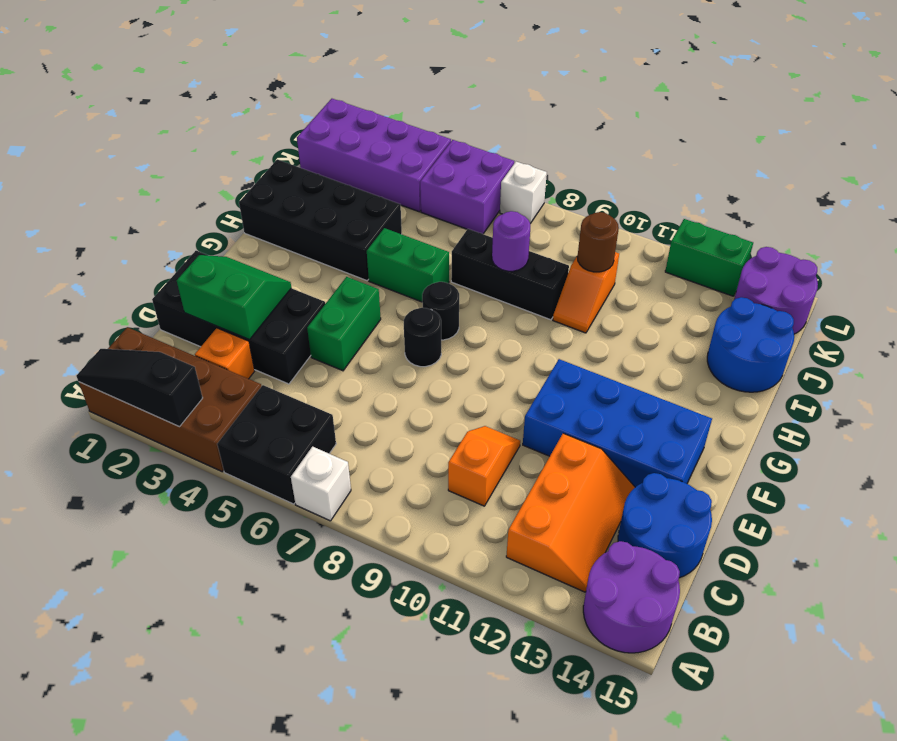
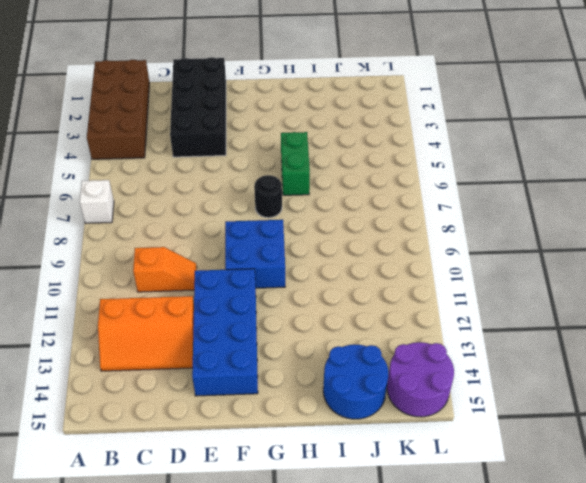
blue brick F9:G10 level 1 -> none
none -> black brick A5:B6 level 1
none -> purple round brick A14:B15 level 1
none -> orange brick C3 level 1

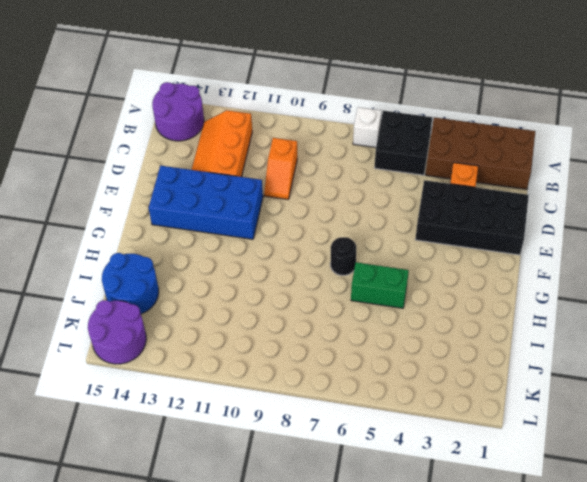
none -> blue round brick C14:D15 level 1
none -> green brick E5:F5 level 1
none -> black round brick F7 level 1

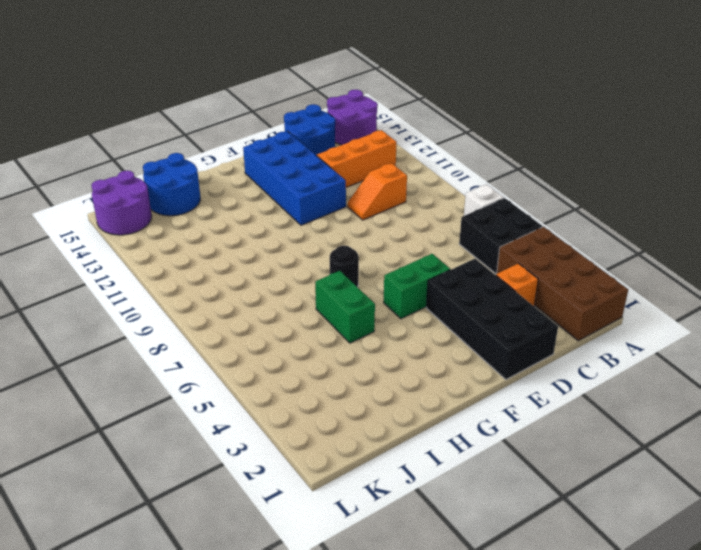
none -> black round brick F7 level 1
none -> black brick H1:I4 level 1
none -> black brick I7:I9 level 1

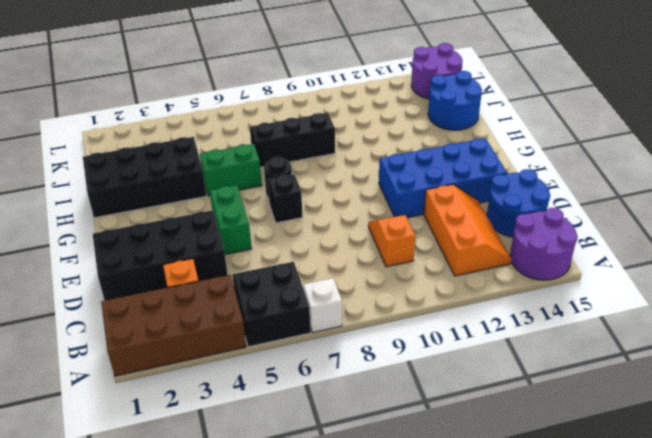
black brick F7 level 1 -> black round brick F7 level 1
none -> orange slope I10:J10 level 1 top J
none -> purple brick K1:L4 level 1
none -> purple brick K5:L6 level 1

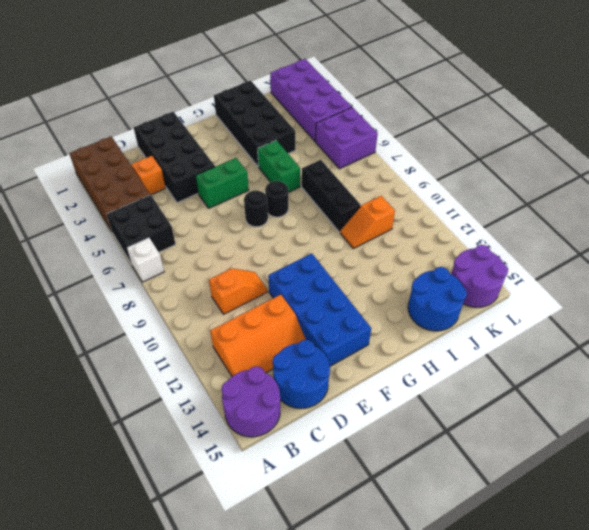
none -> white brick L7 level 1
none -> green brick L12:L13 level 1
none -> black slope A1:A3 level 2 top 3

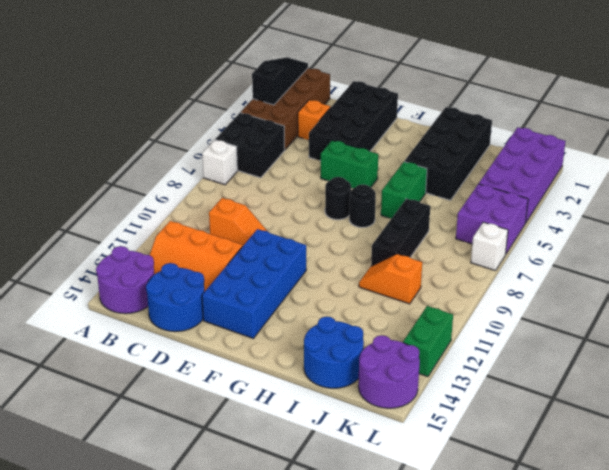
none -> green slope D2:E3 level 2 top D
none -> purple round brick I8 level 2
none -> brown round brick J10 level 2

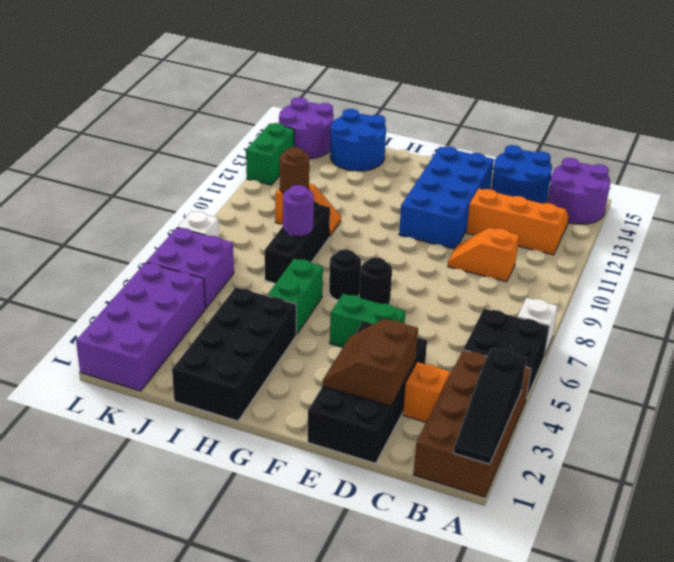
brown slope D2:E3 level 2 top D -> green slope D2:E3 level 2 top D

